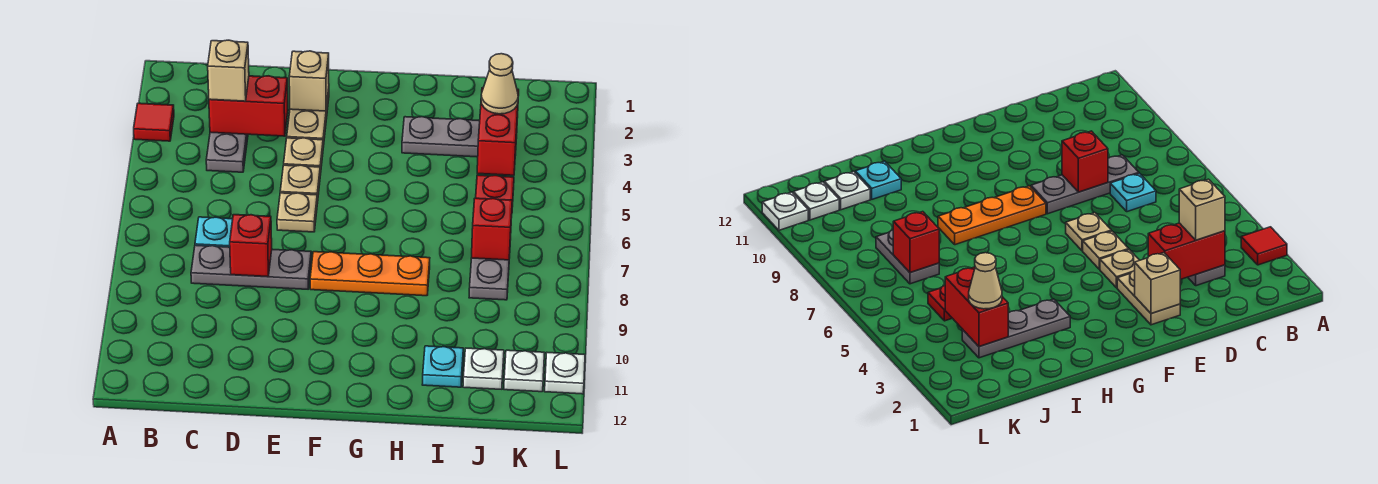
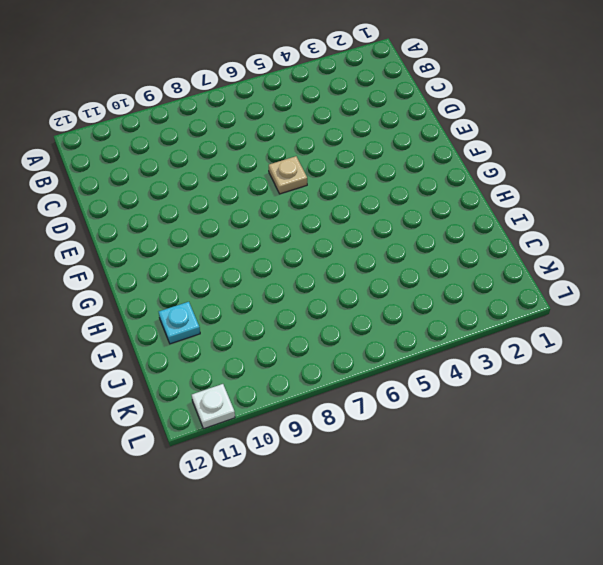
none -> red tile A3 level 1
none -> grey plate C3:C4 level 1
none -> cyan plate C7 level 1

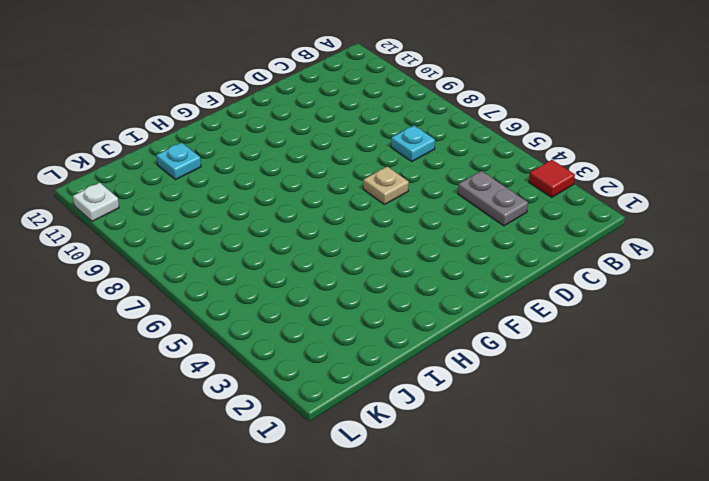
none -> grey plate C8:E8 level 1
none -> tan plate E2:E3 level 1
none -> tan plate E4 level 1

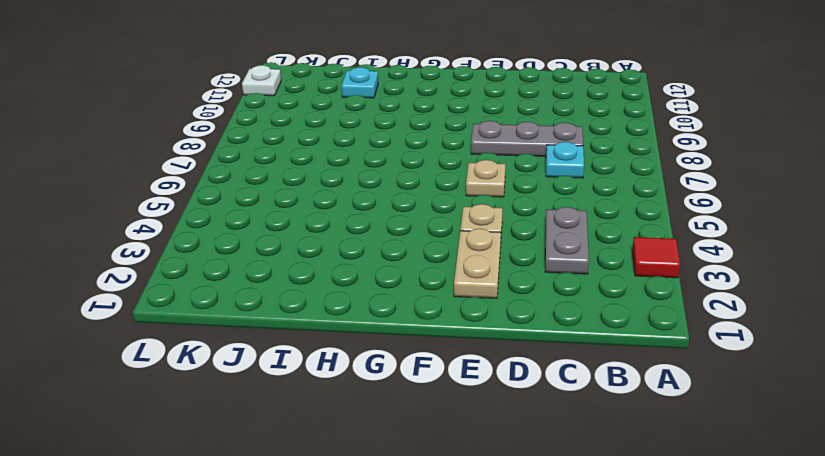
none -> tan plate E5 level 1
none -> orange plate F8:H8 level 1
none -> grey plate H3:J3 level 1

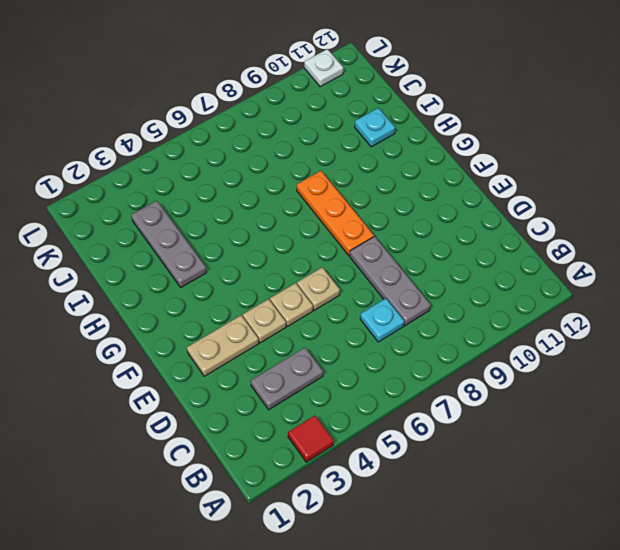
none -> red plate J5 level 1
none -> grey plate J7:J8 level 1
none -> white plate J11 level 1

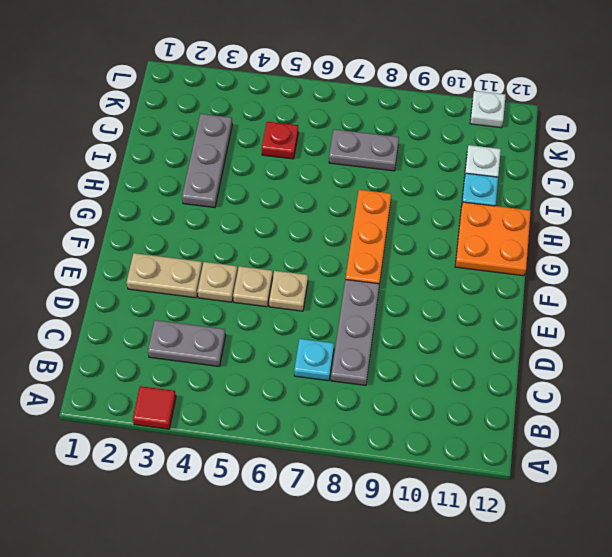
orange plate G11:H12 level 1 -> none
none -> white plate K11 level 1
none -> red brick C3:D3 level 2
none -> red brick D8 level 2

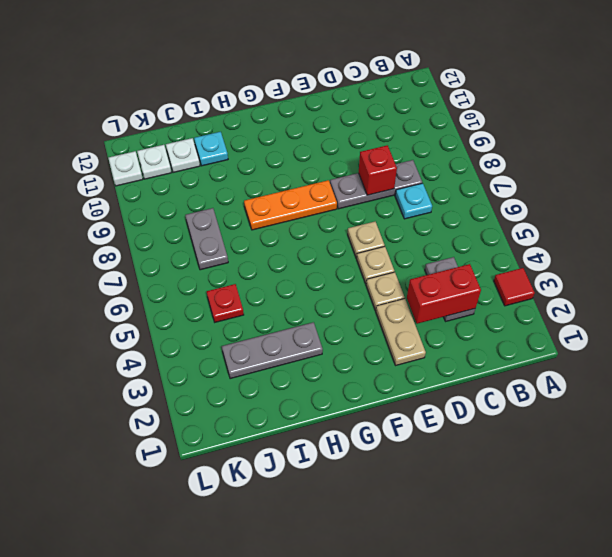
none -> tan brick E2 level 2
none -> red brick J3:J4 level 2
none -> red brick J7 level 2

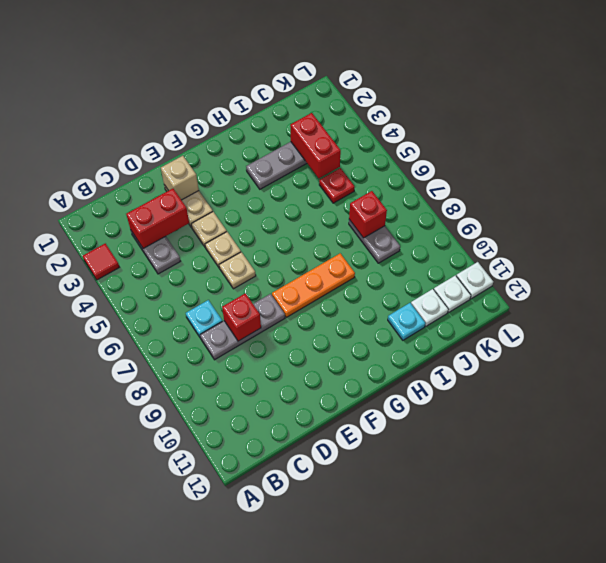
none -> tan brick C3 level 3
none -> tan cone J3 level 3

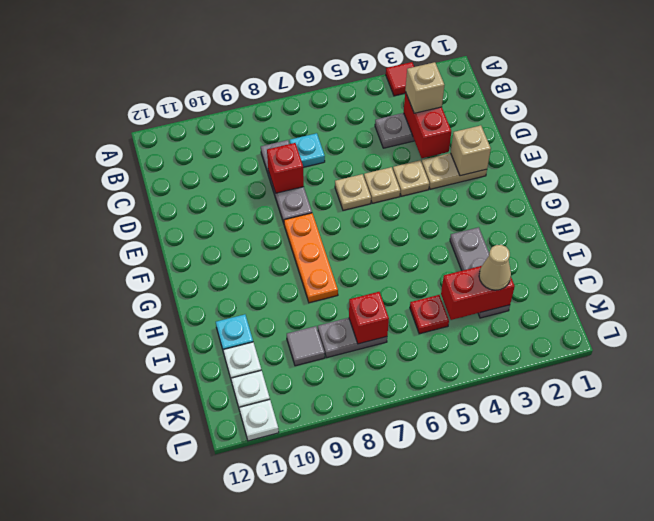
grey tile J9 level 1 -> none

